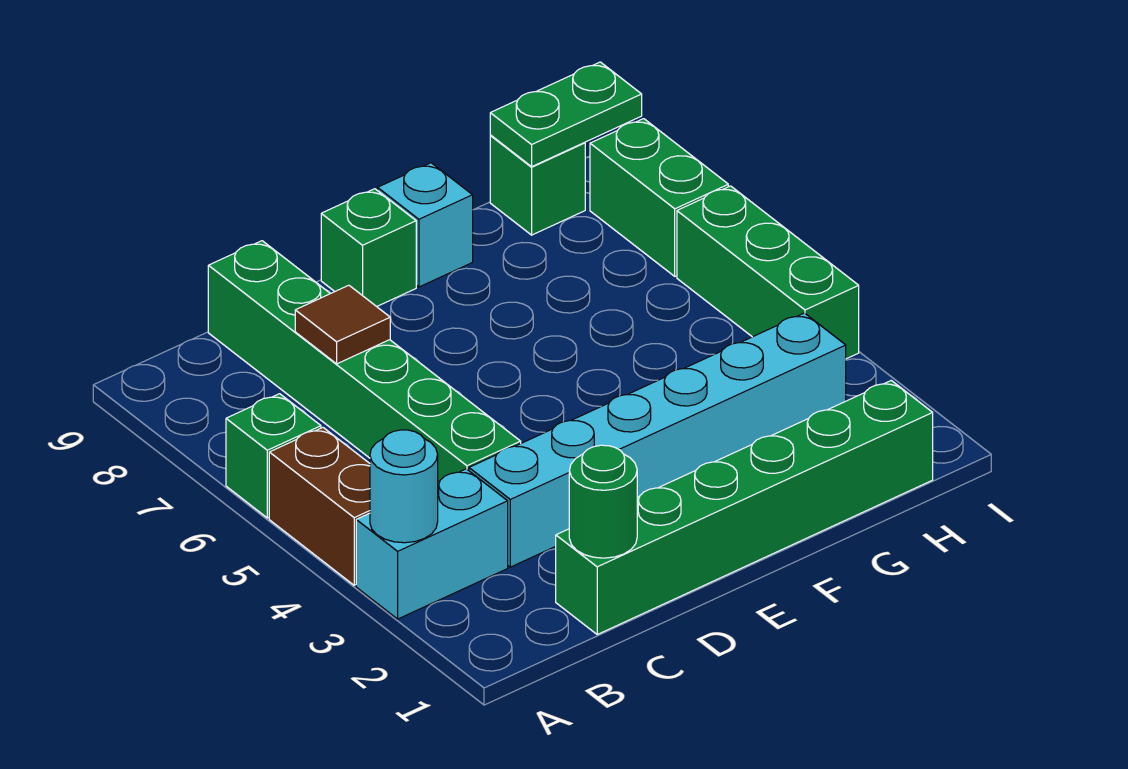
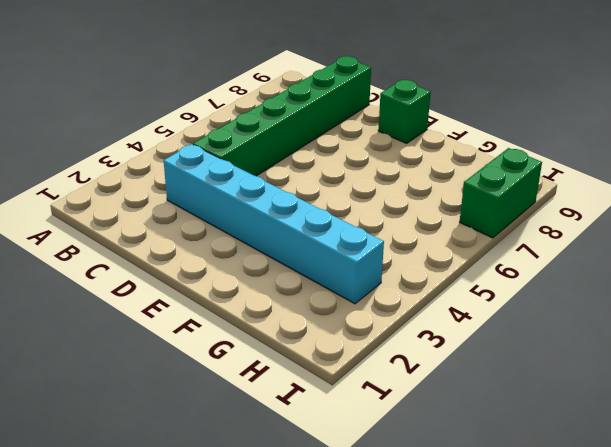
none -> cyan brick A3:B3 level 1
none -> brown brick A4:A5 level 1
none -> green brick A6 level 1

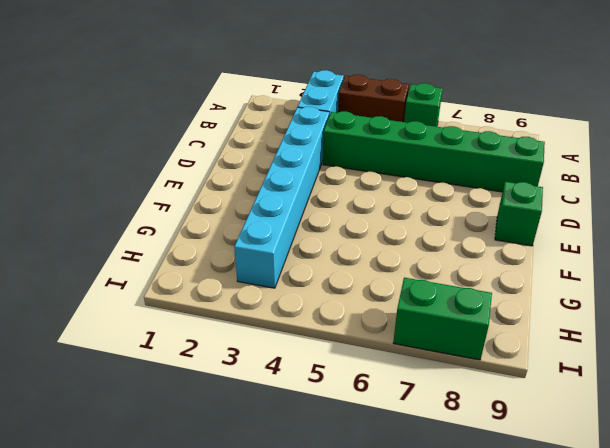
none -> green brick C1:H1 level 1
none -> cyan brick F9 level 1
none -> green brick H9 level 1

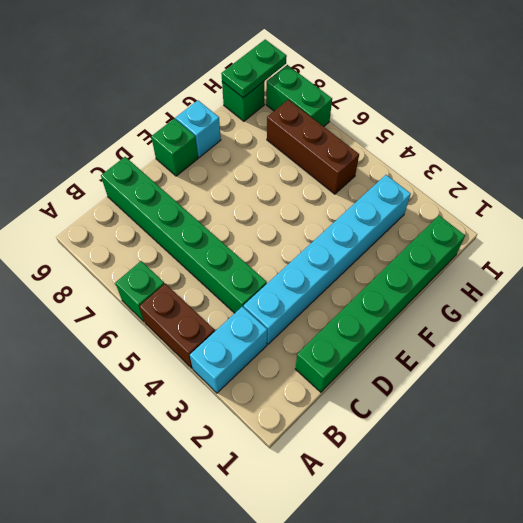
brown brick H5:H7 level 1 -> none
none -> green brick I4:I6 level 1
none -> cyan round brick A3 level 2
none -> green round brick C1 level 2

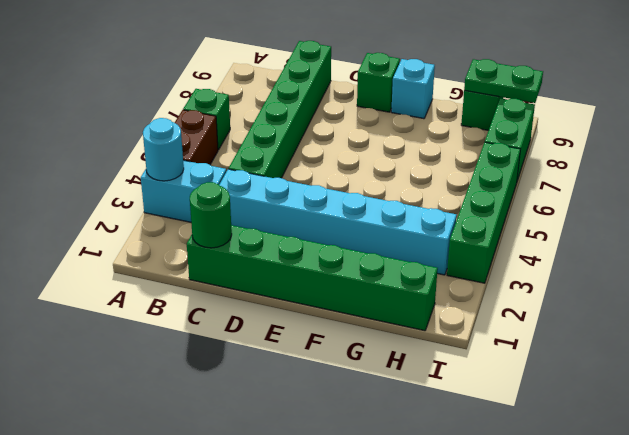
green brick I3:I6 level 1 -> green brick I4:I6 level 1
none -> brown tile C7 level 2

